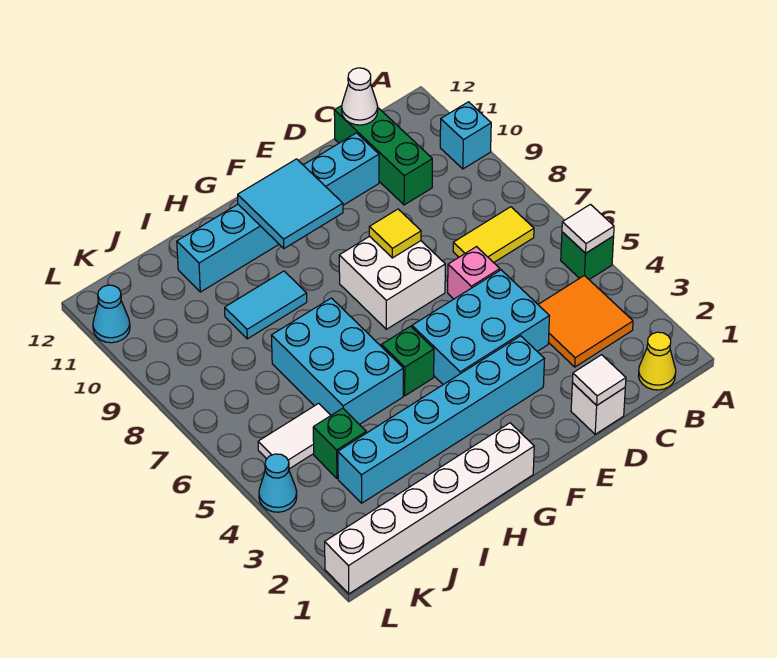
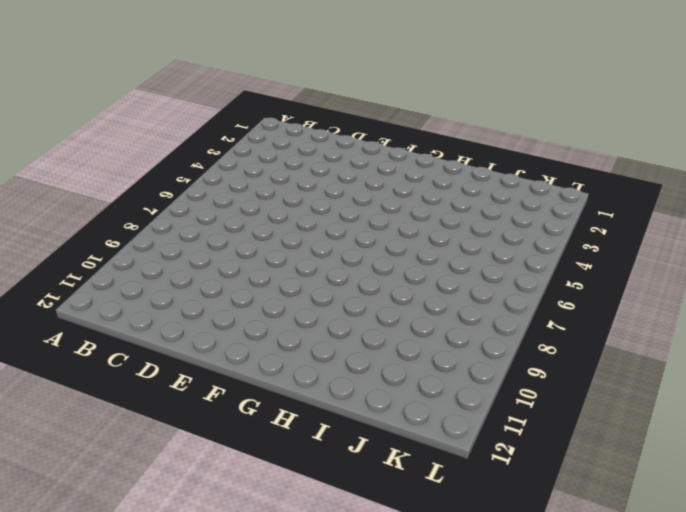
none -> green brick A5 level 1
none -> cyan brick A10 level 1
none -> yellow cone B1 level 1

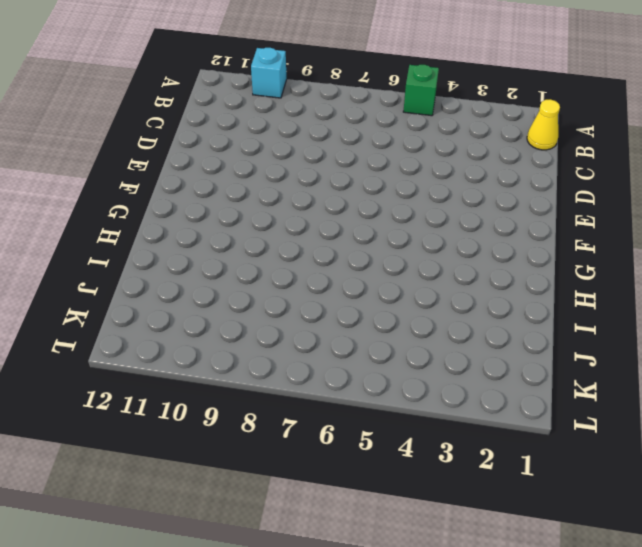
none -> orange tile B3:C4 level 1
none -> yellow tile B7:C7 level 1
none -> green brick C10:C12 level 1

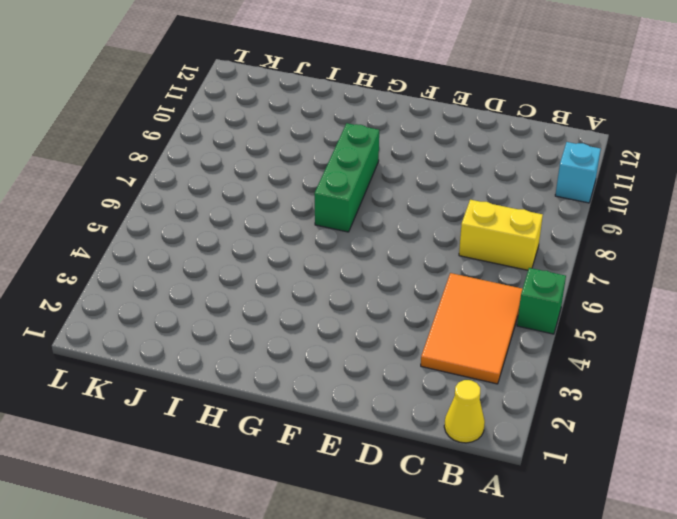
orange tile B3:C5 level 1 -> orange tile B3:C4 level 1
yellow brick B7:C7 level 1 -> yellow tile B7:C7 level 1
green brick G7:G9 level 1 -> green brick C10:C12 level 1
none -> white brick D1 level 1
none -> cyan brick D4:F5 level 1
none -> pink brick D6 level 1

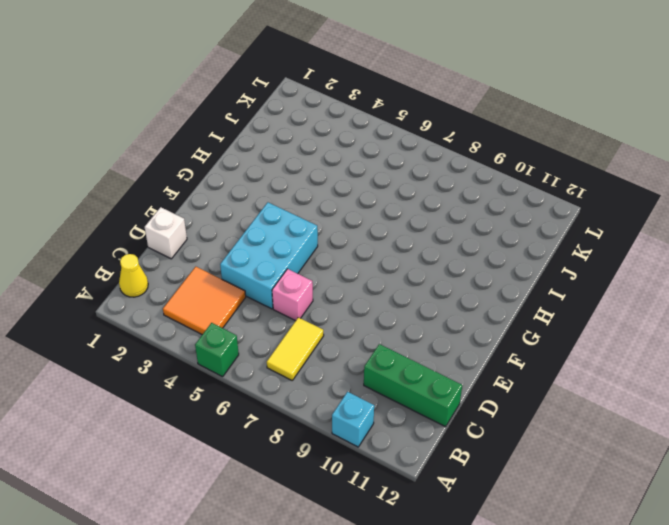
none -> cyan brick D11:I11 level 1
none -> cyan brick E3:J3 level 1
none -> white brick E7:F8 level 1

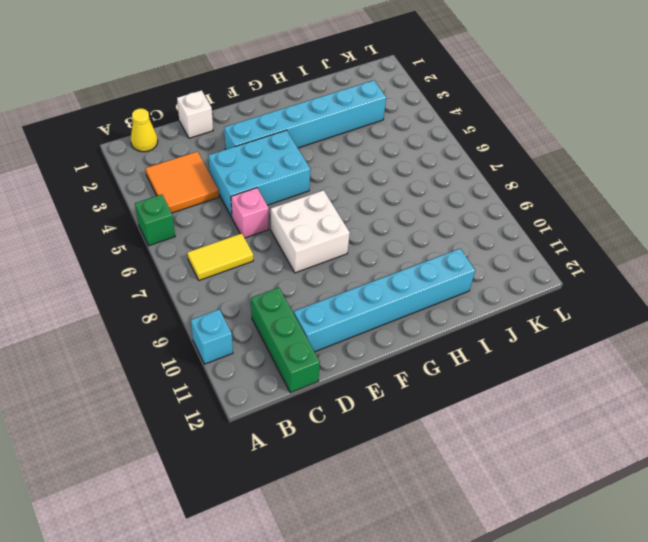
none -> white brick G1:L1 level 1
none -> green brick G5 level 1
none -> cyan brick H5:I7 level 1

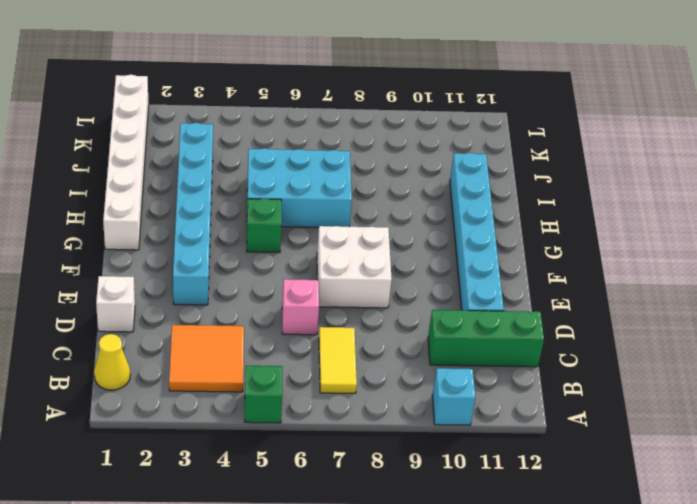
none -> cyan brick D4:F5 level 1
none -> cyan tile H9:I9 level 1
none -> green brick J4 level 1

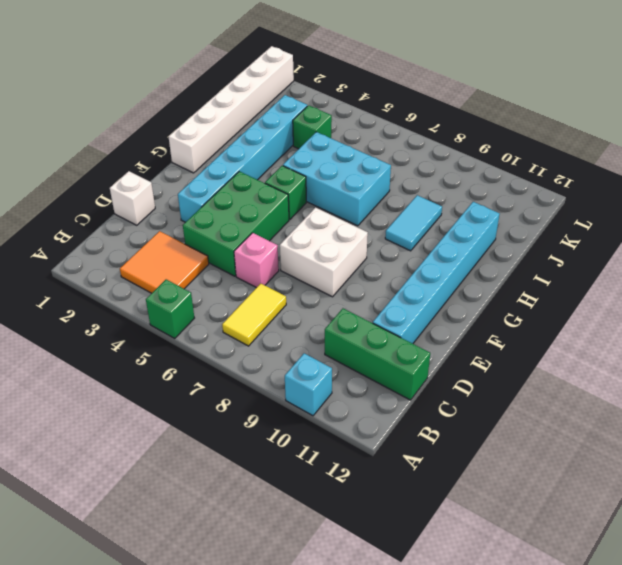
green brick D4:F5 level 1 -> cyan brick D4:F5 level 1
none -> yellow cone B1 level 1
none -> white tile J5:K5 level 1
none -> cyan cone L4 level 1

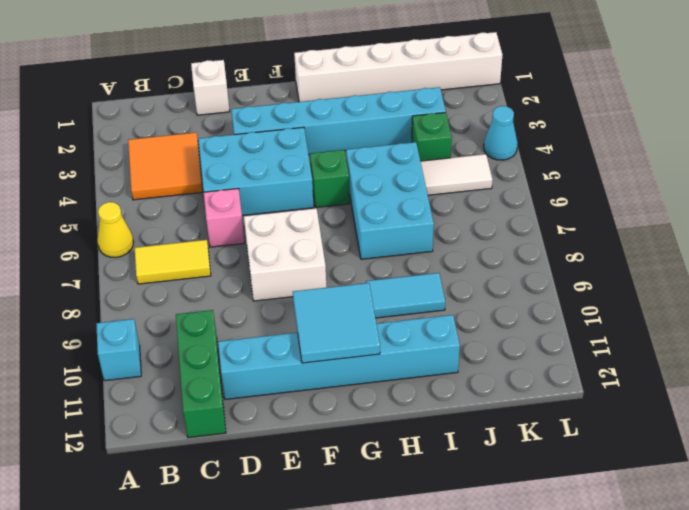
yellow cone A6 level 1 -> yellow cone B1 level 1
none -> green brick A5 level 1
none -> cyan cone L11 level 1
none -> white tile A5 level 2

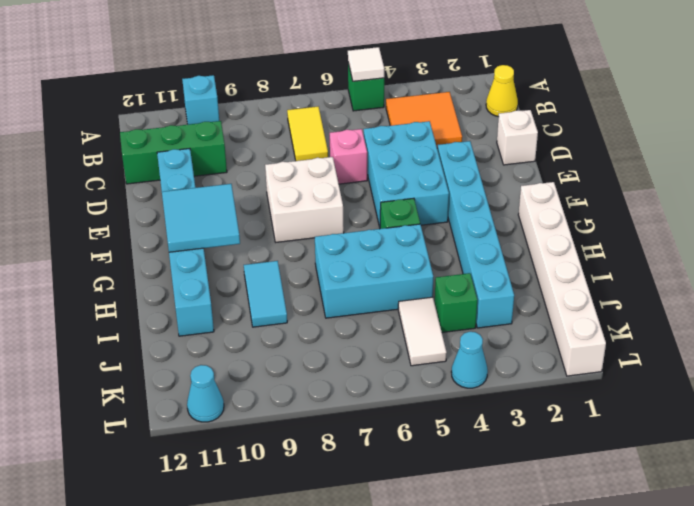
none -> white cone C12 level 2
none -> white tile D1 level 2
none -> yellow tile E8 level 2

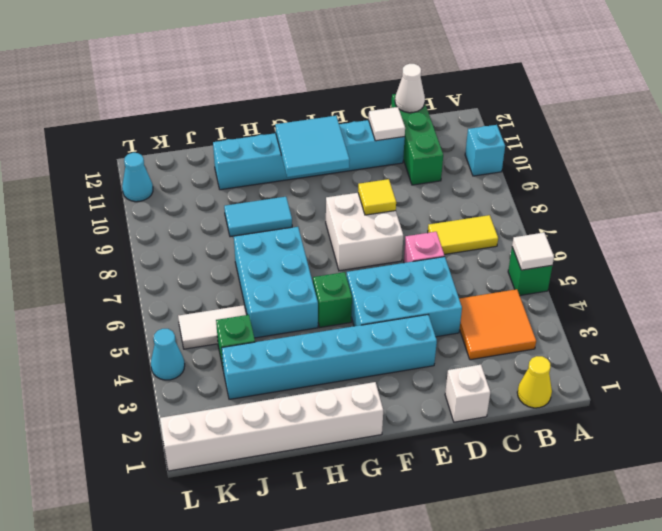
white tile D11 level 2 -> white tile D1 level 2

